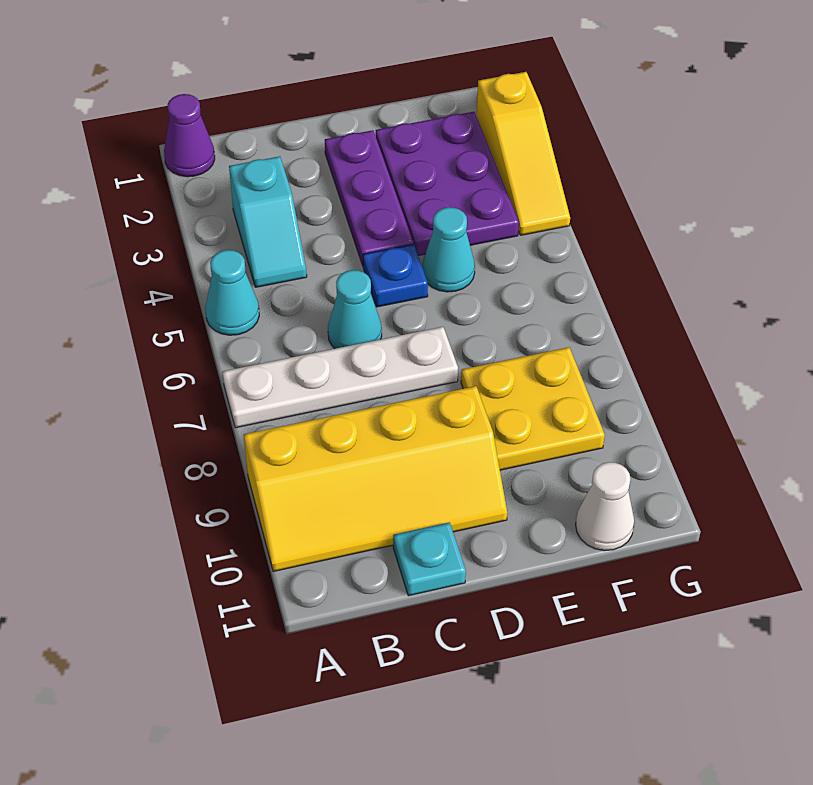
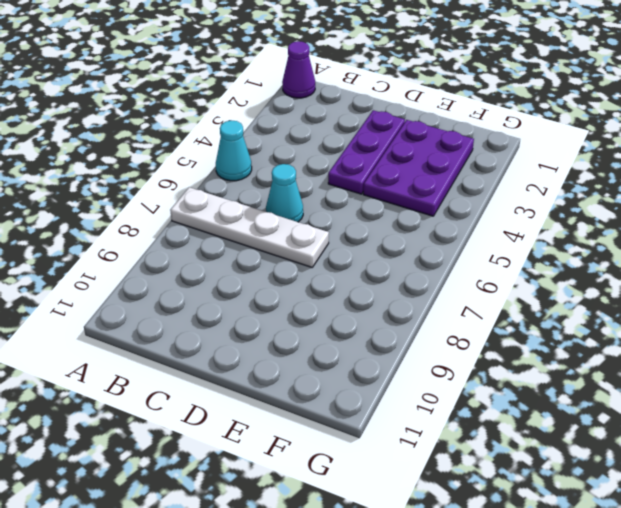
none -> yellow slope A9:D10 level 1 top 9
none -> cyan slope B3:B4 level 1 top 3
none -> cyan plate C11 level 1

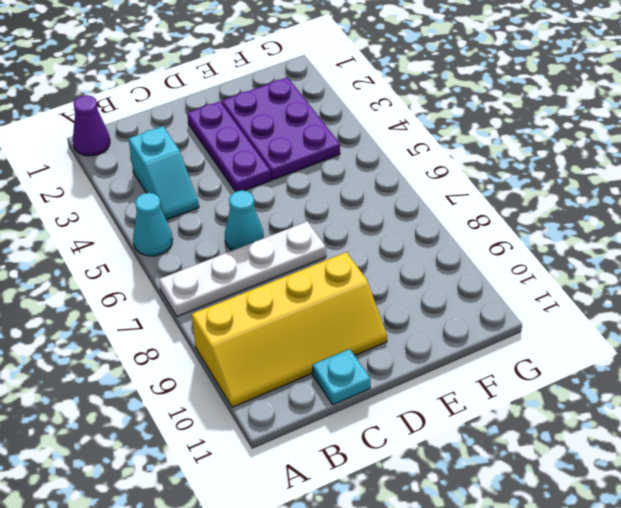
none -> blue plate D5 level 1
none -> cyan cone E5 level 1
none -> yellow plate E8:F9 level 1

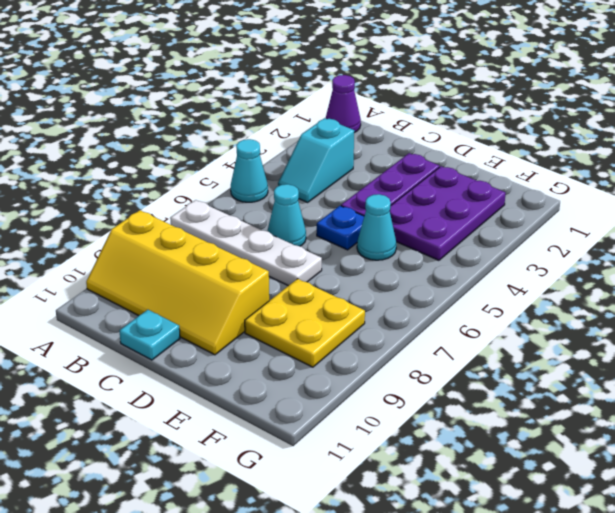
none -> white cone F11 level 1
none -> yellow slope G2:G4 level 1 top 2

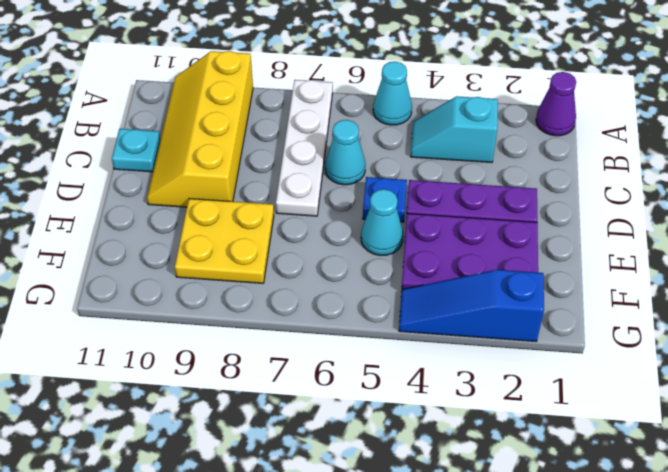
blue slope G2:G4 level 1 top 2 -> yellow slope G2:G4 level 1 top 2
none -> white cone F11 level 1

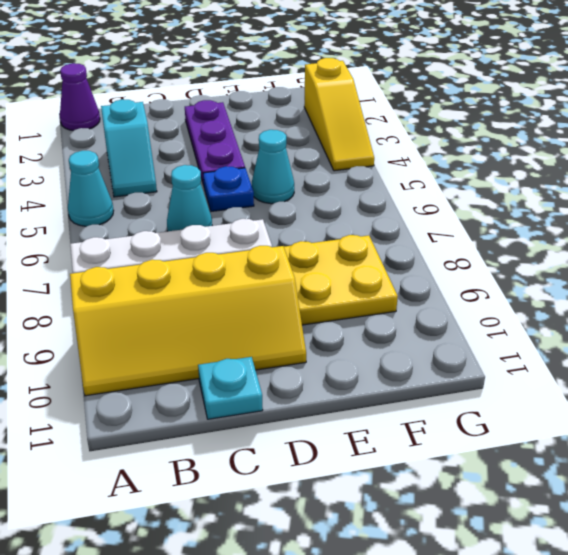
none -> purple plate E2:F4 level 1
none -> white cone F11 level 1

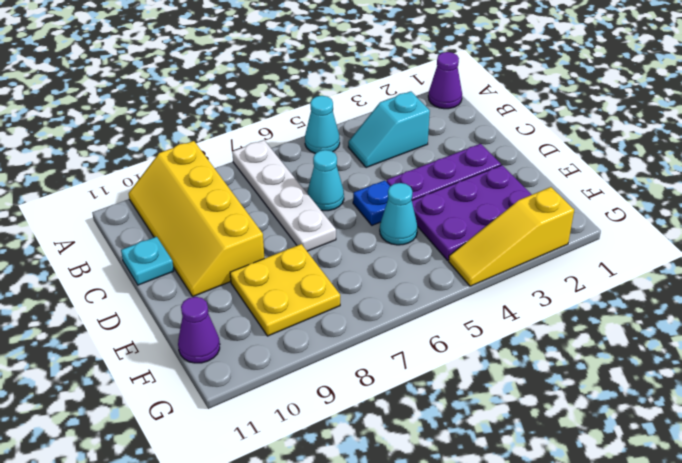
purple cone F11 level 1 -> white cone F11 level 1

